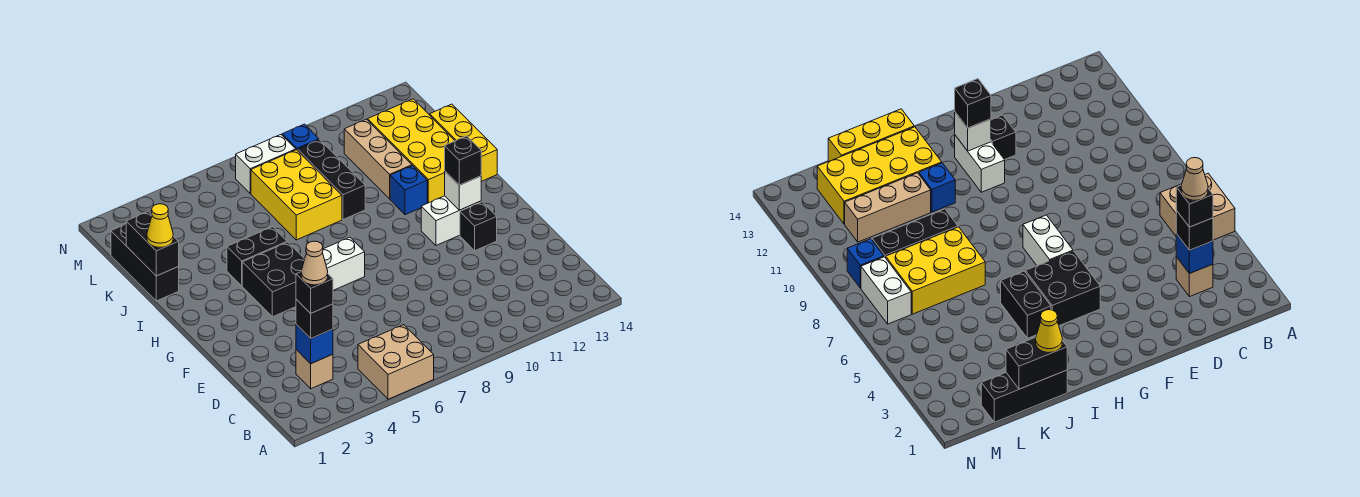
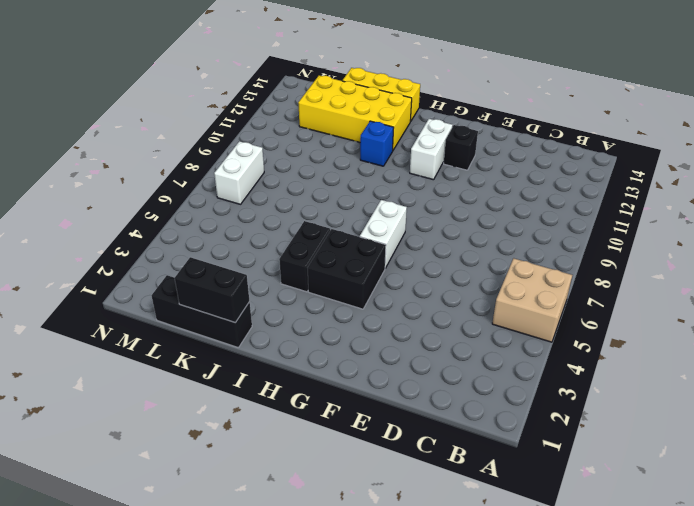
none -> tan brick C3 level 1
none -> yellow brick J7:L8 level 1
none -> black brick J9:L9 level 1

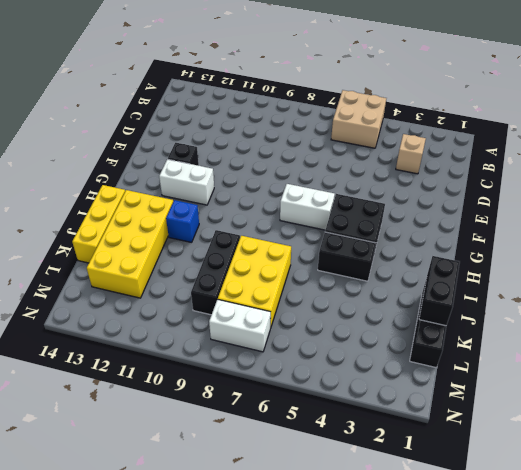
none -> tan brick J11:L11 level 1
none -> blue brick M9 level 1
none -> blue brick C3 level 2

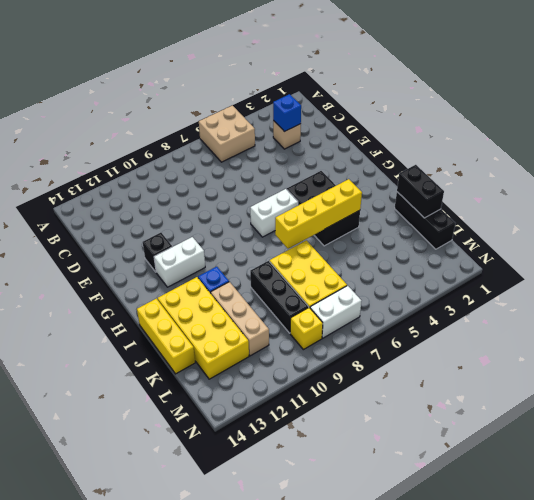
yellow brick I4:I7 level 2 -> none
yellow brick M9 level 1 -> blue brick M9 level 1
none -> white brick G12 level 2
none -> black brick C3 level 3
none -> black brick G12 level 3

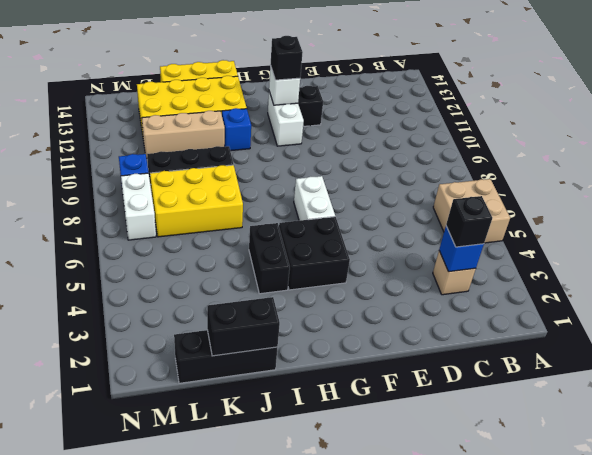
none -> yellow cone J1 level 3
none -> black brick C3 level 4
none -> tan cone C3 level 5

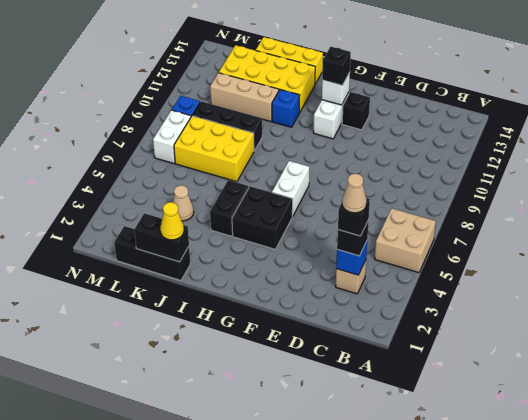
tan cone K4 level 1 -> none

